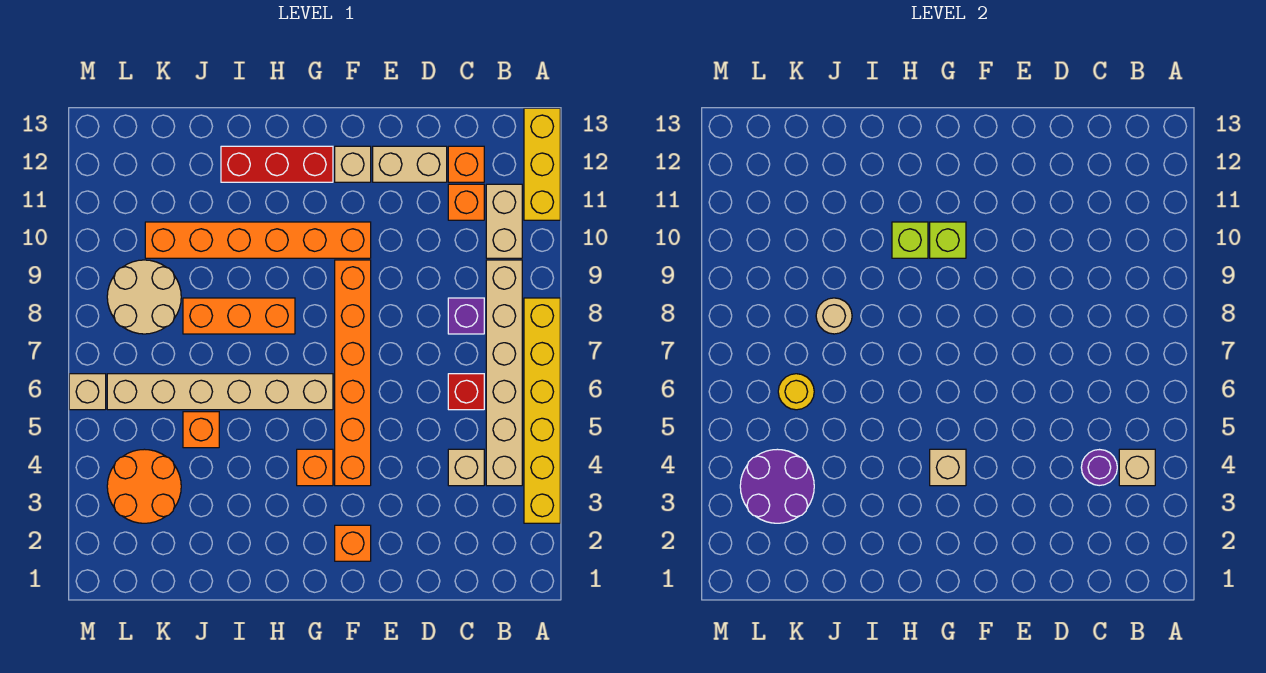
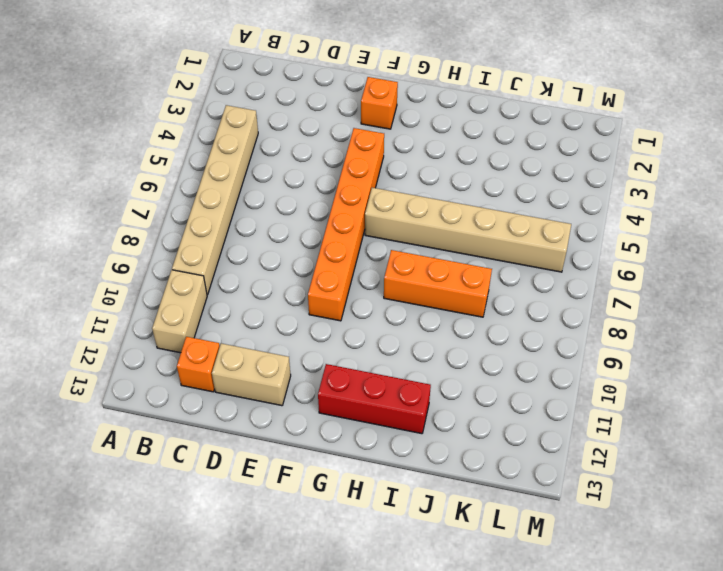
none -> yellow brick A3:A8 level 1
none -> yellow brick A11:A13 level 1
none -> tan brick C4 level 1
none -> red brick C6 level 1

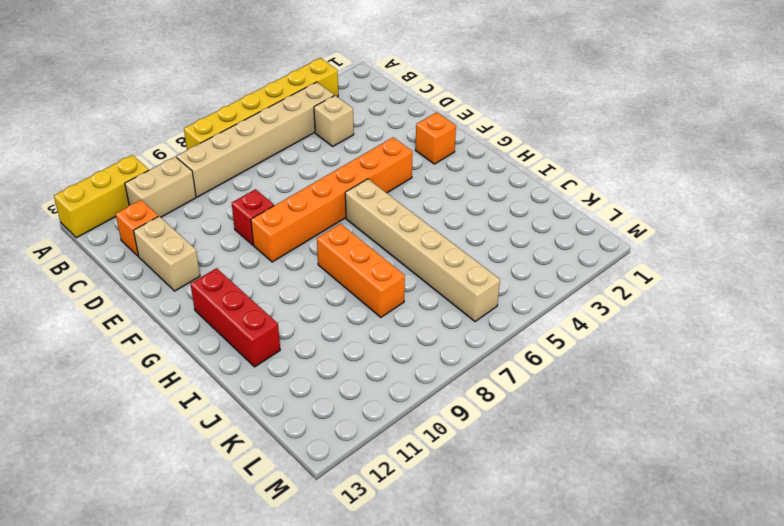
red brick E9 level 1 -> red brick C6 level 1
none -> purple brick C8 level 1
none -> orange brick C11 level 1
none -> orange brick F10:K10 level 1
none -> tan brick F12 level 1

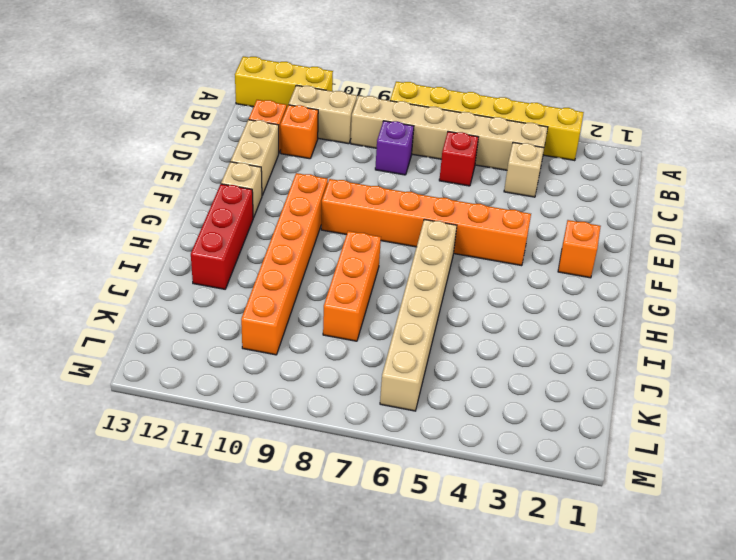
none -> orange brick G4 level 1
none -> orange brick J5 level 1
none -> orange round brick K3:L4 level 1
none -> tan round brick K8:L9 level 1

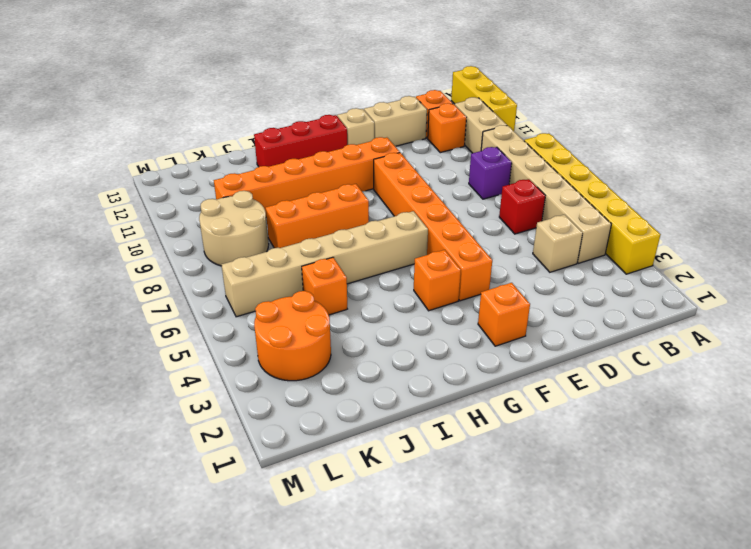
none -> tan brick M6 level 1
none -> tan brick B4 level 2
none -> purple round brick C4 level 2
none -> tan brick G4 level 2

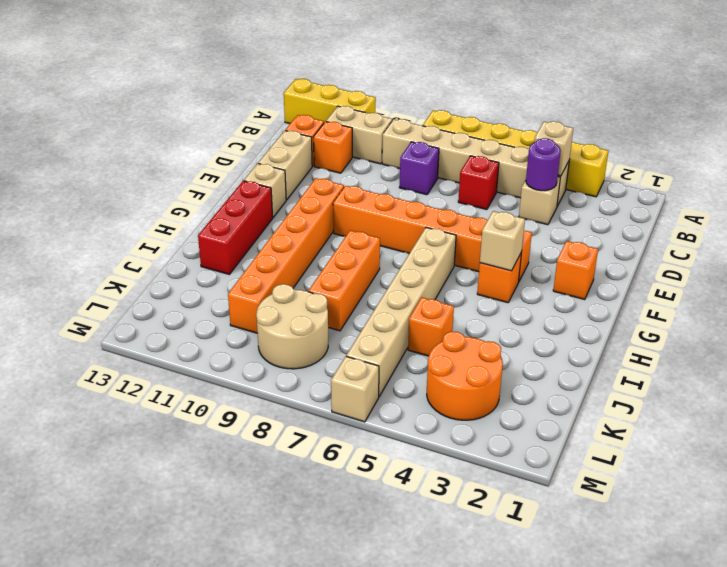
none -> lime brick G10 level 2
none -> lime brick H10 level 2
none -> tan round brick J8 level 2
none -> purple round brick K3:L4 level 2

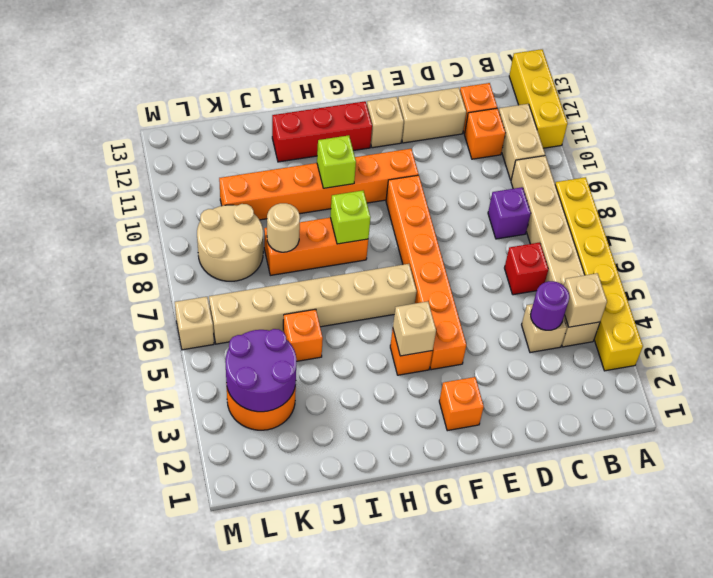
lime brick H8 level 2 -> lime brick G10 level 2
none -> yellow round brick K6 level 2

